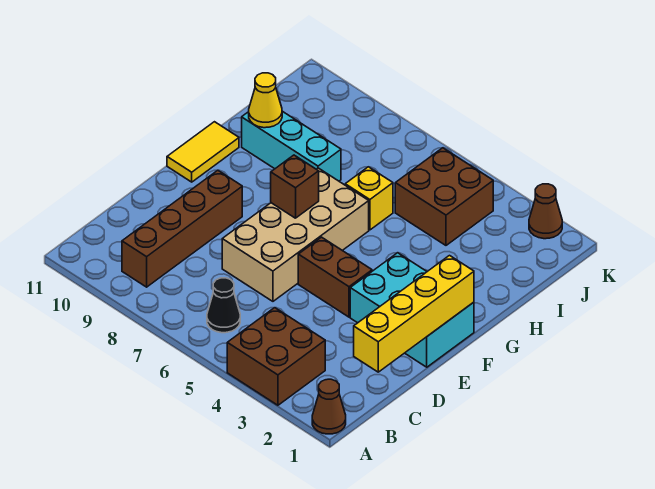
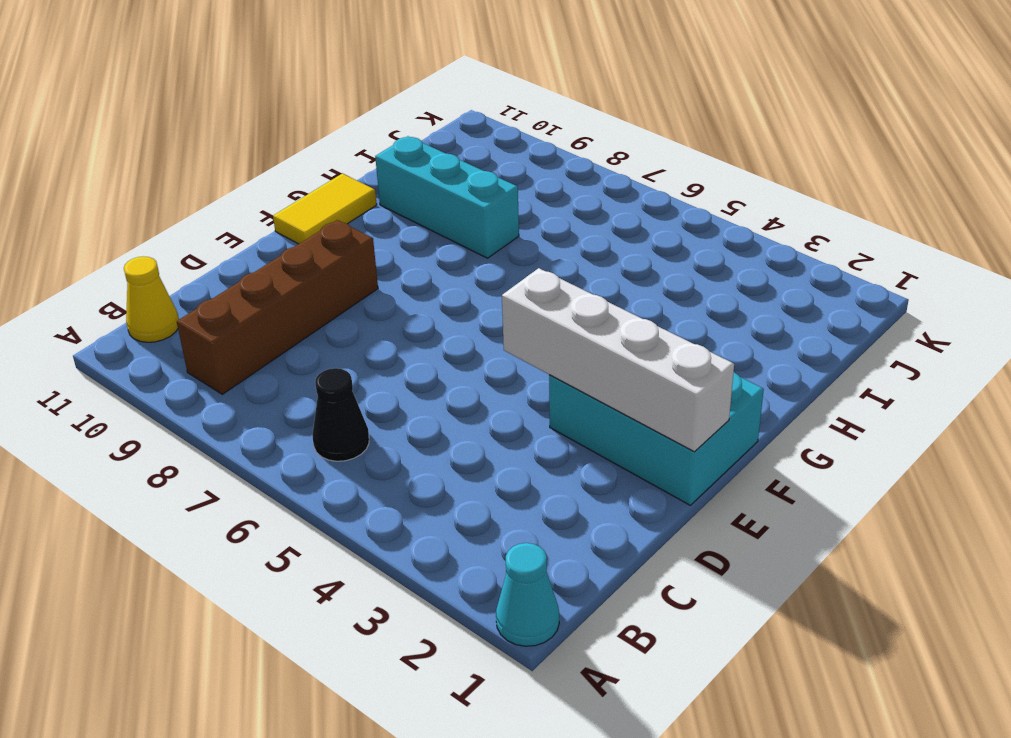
cyan cone A1 level 1 -> brown cone A1 level 1
yellow cone B11 level 1 -> yellow cone H10 level 2
white brick E1:E4 level 2 -> yellow brick C1:F1 level 2
none -> brown brick A3:B4 level 1
none -> tan brick D6:G7 level 1
none -> brown brick E4:E5 level 1

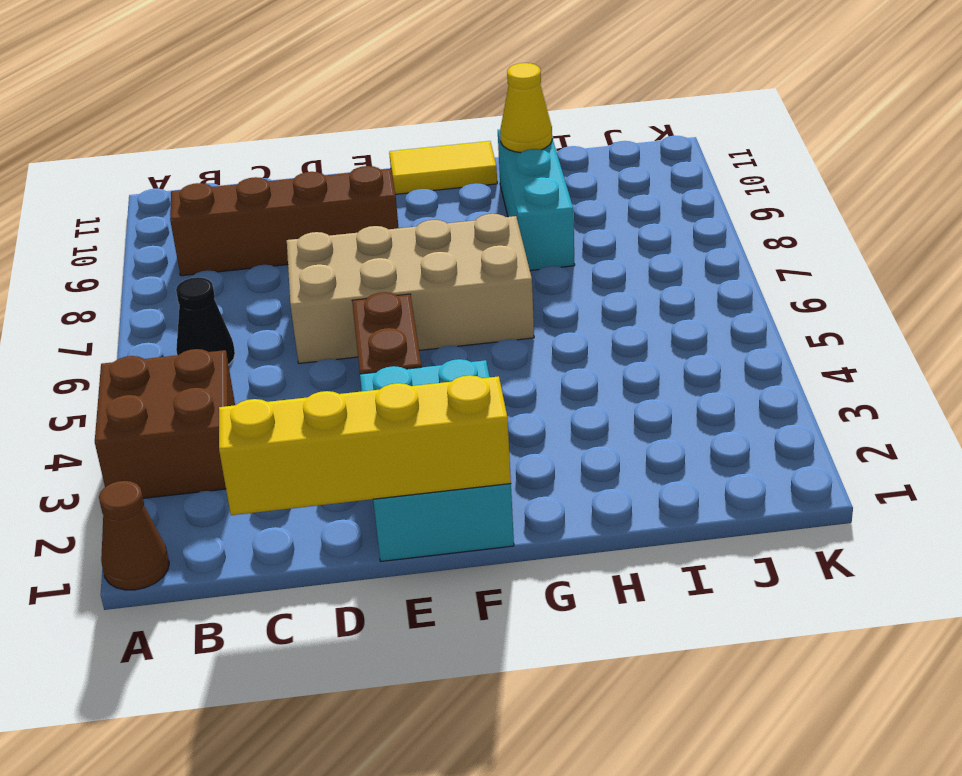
none -> yellow brick H6 level 1
none -> brown brick I4:J5 level 1
none -> brown cone K2 level 1

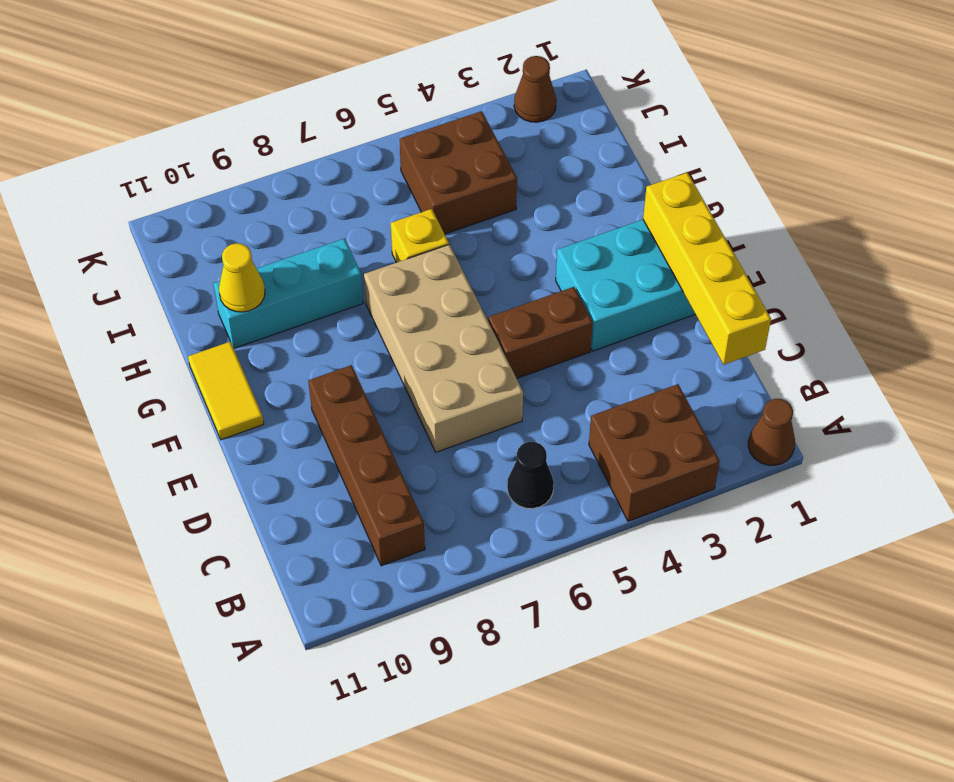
none -> brown brick F7 level 2

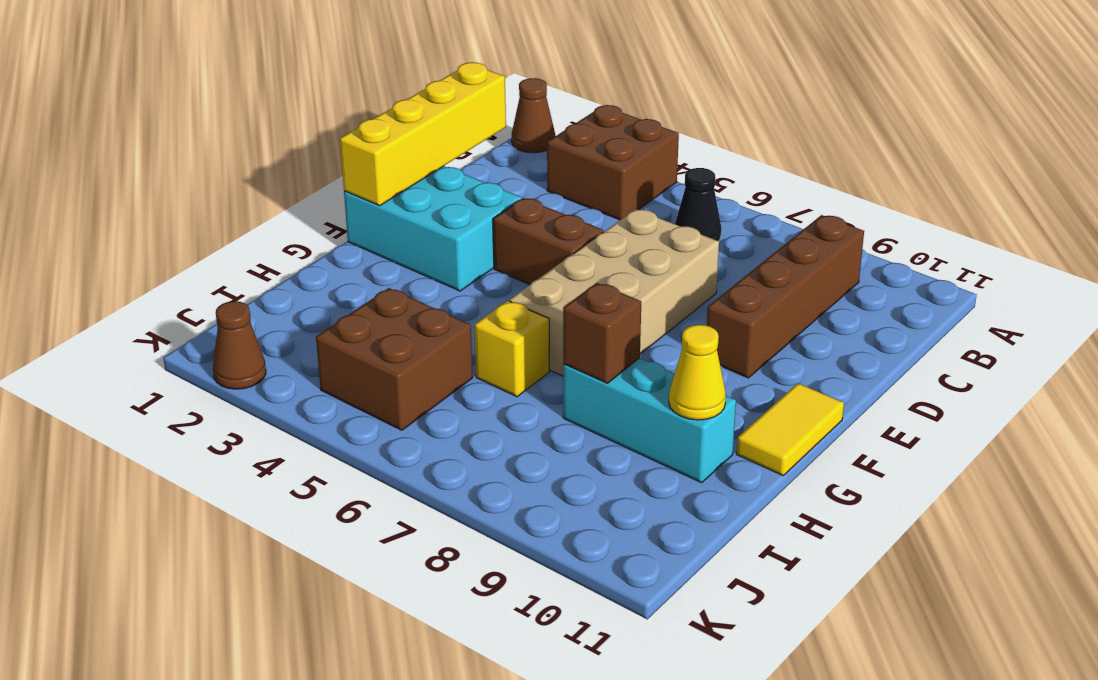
brown brick H8 level 2 -> brown brick F7 level 2

